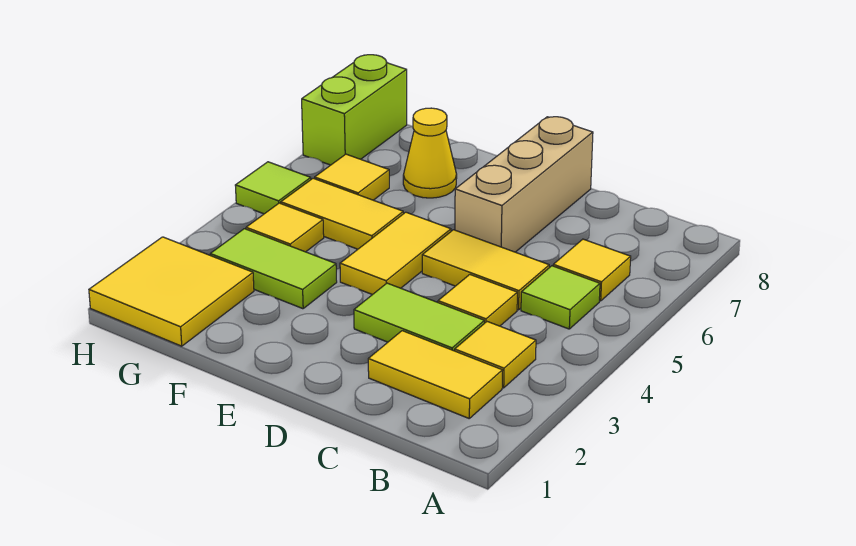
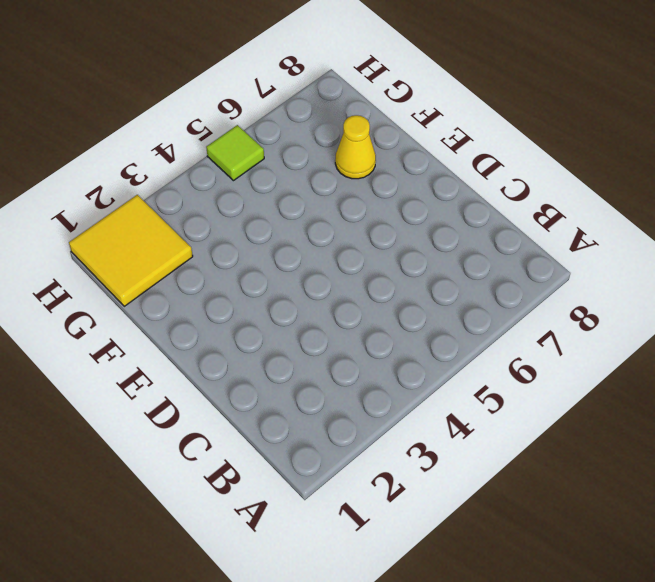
none -> yellow tile B2:C2 level 1
none -> yellow tile B3 level 1
none -> lime tile B5 level 1

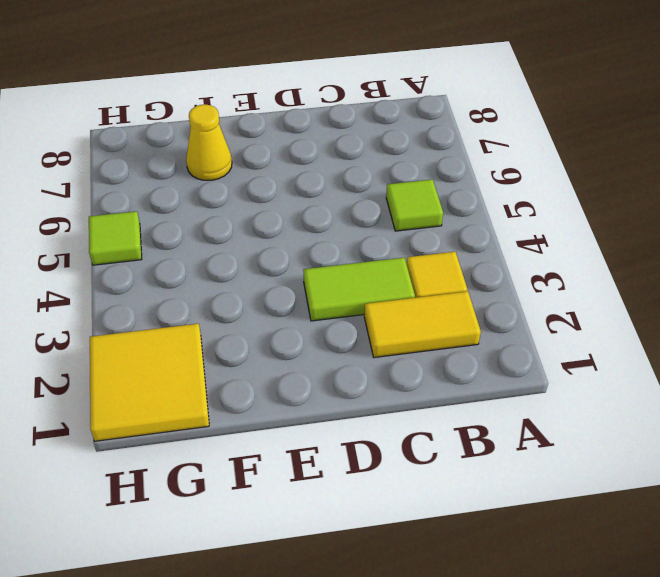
none -> yellow tile B6 level 1
none -> yellow tile C4 level 1
none -> yellow tile C5:D5 level 1

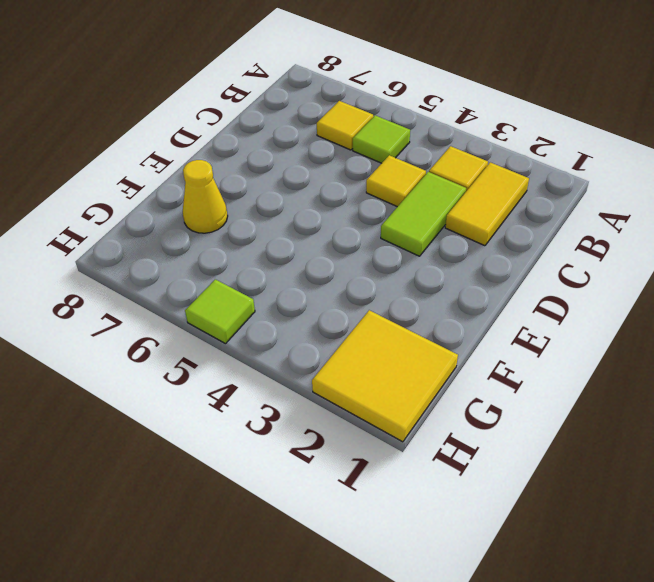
none -> yellow tile C5:D5 level 1
none -> tan brick D6:D8 level 1
none -> yellow tile E4:E5 level 1

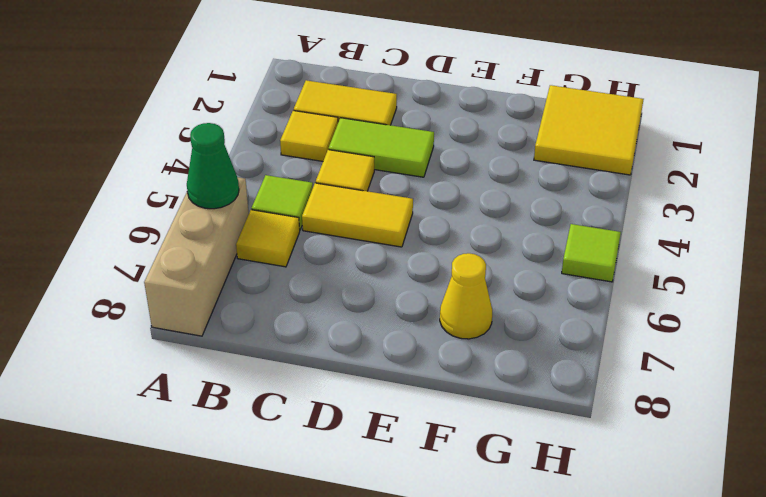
tan brick A6:A8 level 1 -> tan brick D6:D8 level 1
green cone A6 level 2 -> none
none -> yellow tile E4:E5 level 1
none -> lime tile F3:G3 level 1
none -> yellow tile F5:G5 level 1

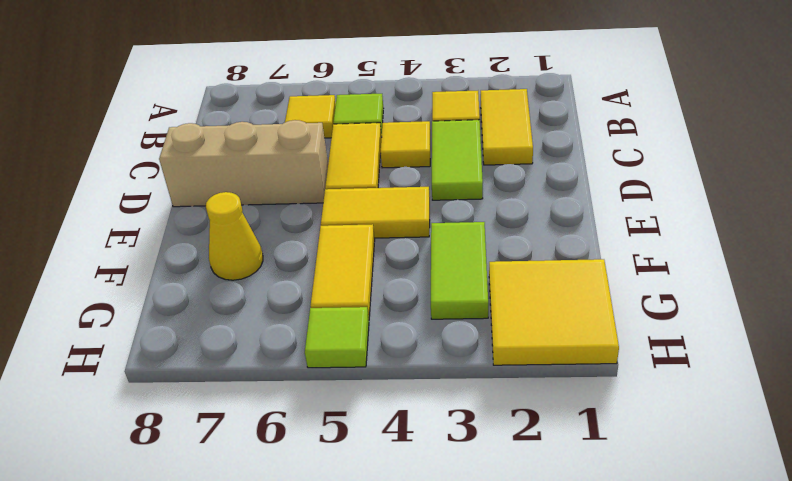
none -> yellow tile G4 level 1
none -> yellow tile G6 level 1
none -> lime brick H7:H8 level 1

